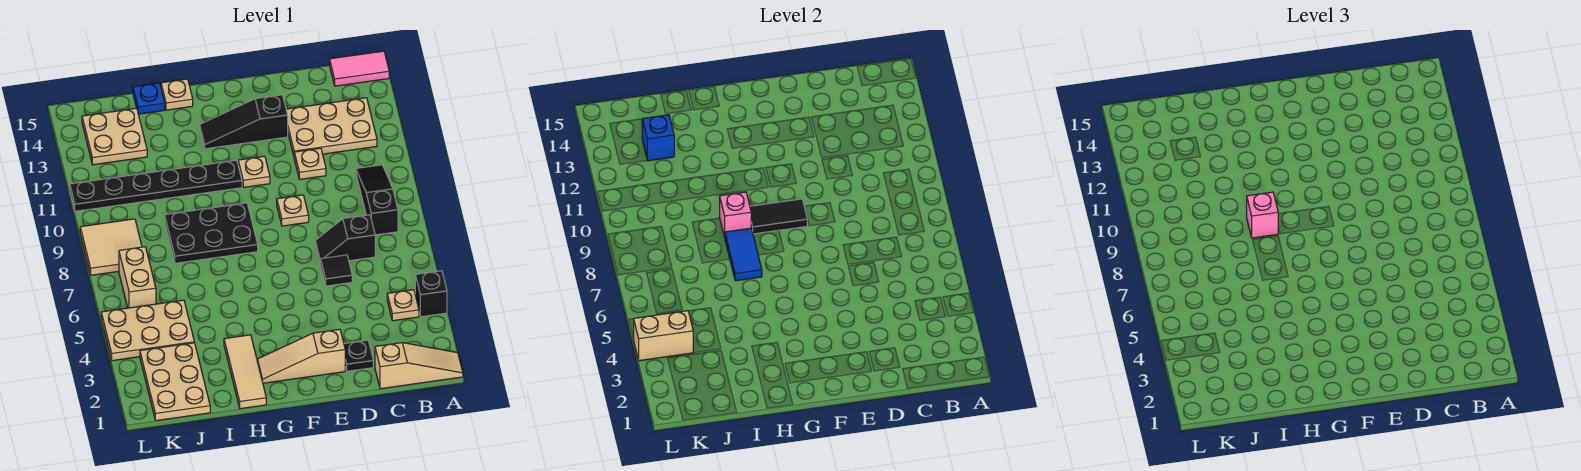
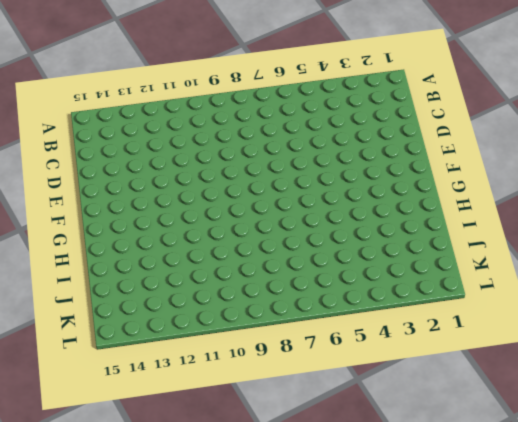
none -> tan slope A1:C1 level 1 top C
none -> black brick A4 level 1
none -> pink tile A15:B15 level 1
none -> tan plate B4 level 1

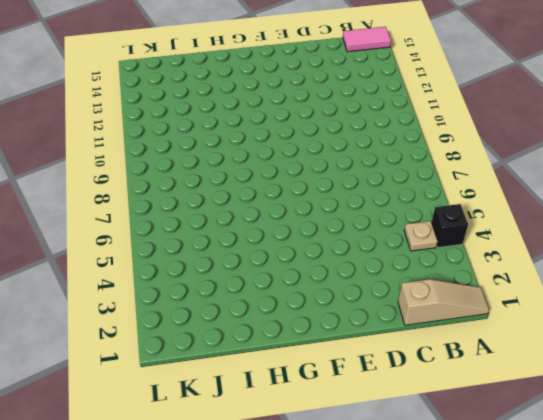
none -> black slope B8:B10 level 1 top 8
none -> tan plate B12:D13 level 1
none -> black slope C7:D7 level 1 top C
none -> black plate D2 level 1

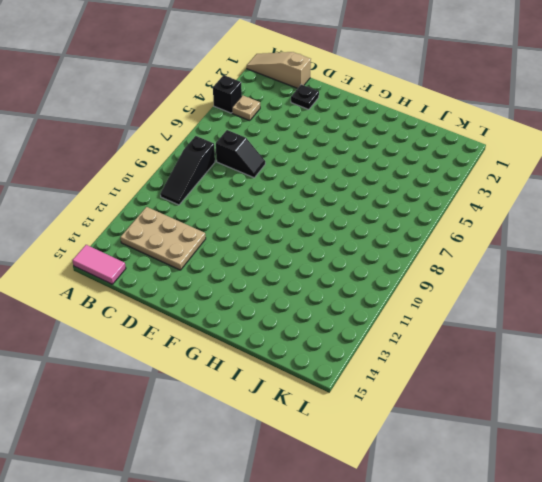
none -> black tile D6 level 1
none -> tan plate D11 level 1
none -> tan slope E2:G2 level 1 top E
none -> tan plate E9 level 1

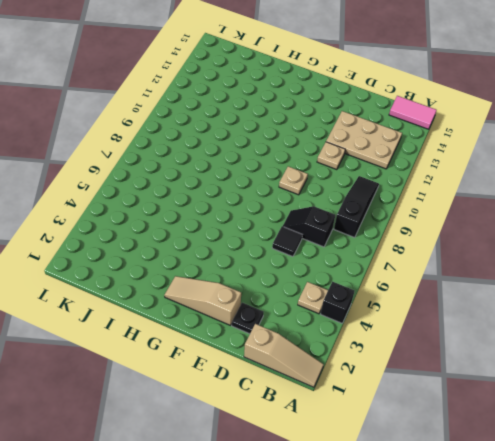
none -> black slope E13:G13 level 1 top E
none -> tan plate F11 level 1
none -> black plate G8:I9 level 1
none -> black plate G11:L11 level 1

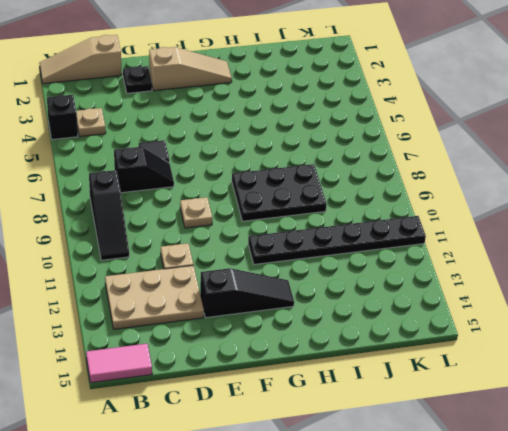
none -> tan plate F11 level 1
none -> tan tile H1:H3 level 1
none -> tan plate H15 level 1
none -> blue plate I15 level 1

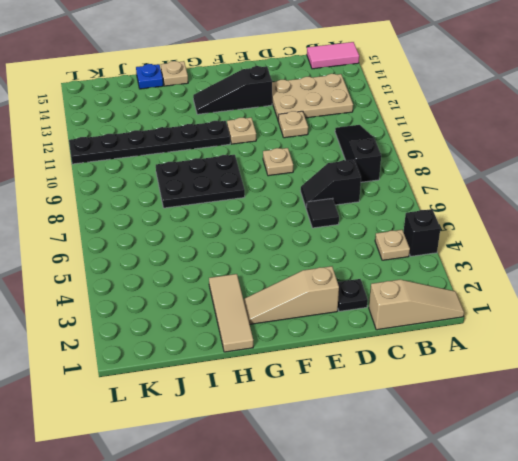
none -> tan plate J1:K3 level 1
none -> tan plate J4:L5 level 1
none -> tan plate J13:K14 level 1
none -> tan brick K6:K7 level 1

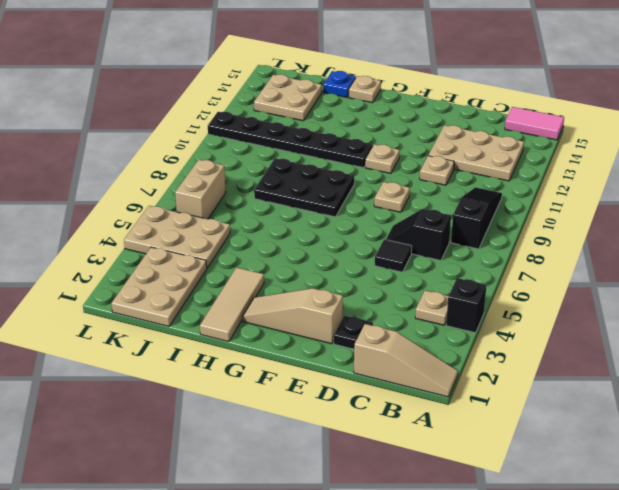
none -> black slope E13:G13 level 1 top E
none -> tan tile K8:L9 level 1
none -> black tile F9:G9 level 2
none -> blue tile H7:H8 level 2

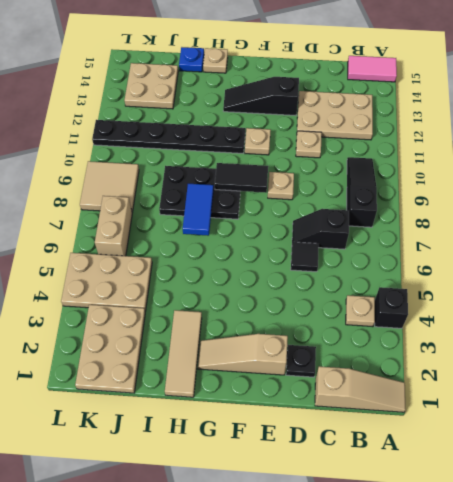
none -> pink brick H9 level 2
none -> blue brick J13 level 2
none -> tan brick K4:L4 level 2
none -> pink brick H9 level 3

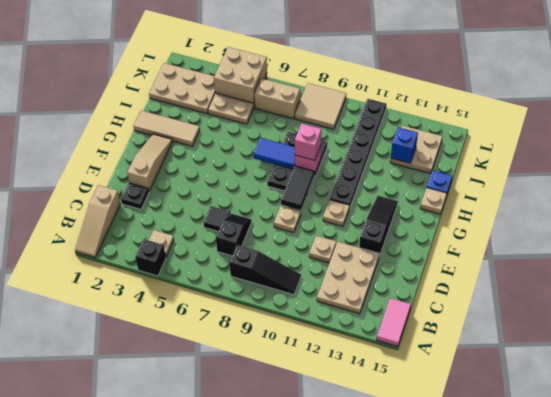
tan brick K4:L5 level 2 -> tan brick K4:L4 level 2

